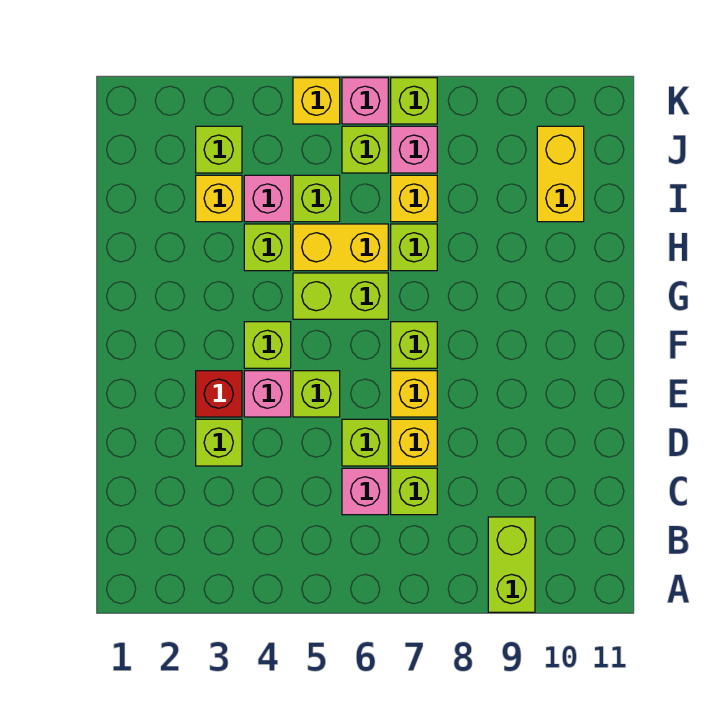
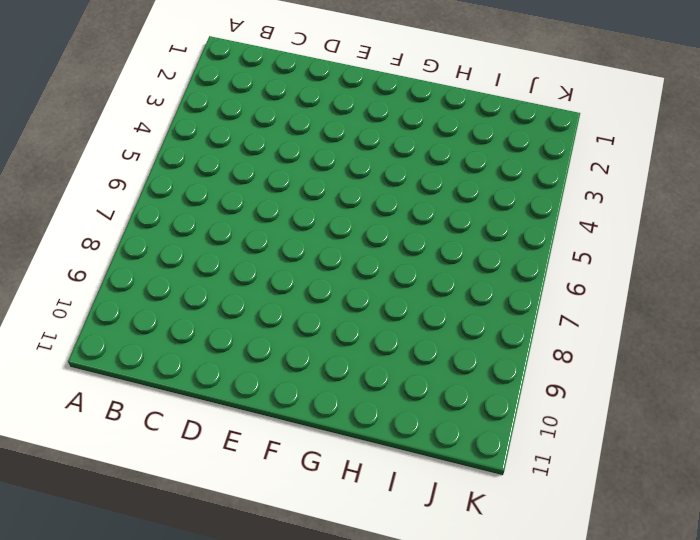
none -> lime brick A9:B9 level 1
none -> pink brick C6 level 1
none -> lime brick C7 level 1

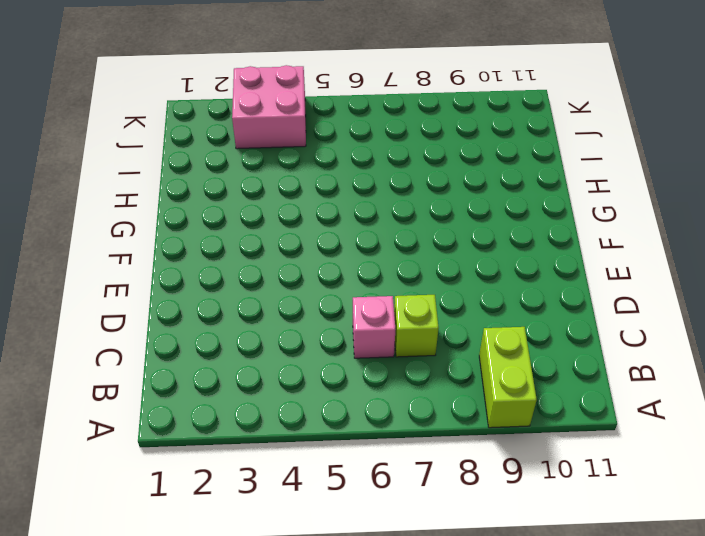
pink brick J3:K4 level 1 -> lime brick J3 level 1
none -> lime brick D3 level 1
none -> lime brick D6 level 1
none -> yellow brick D7 level 1

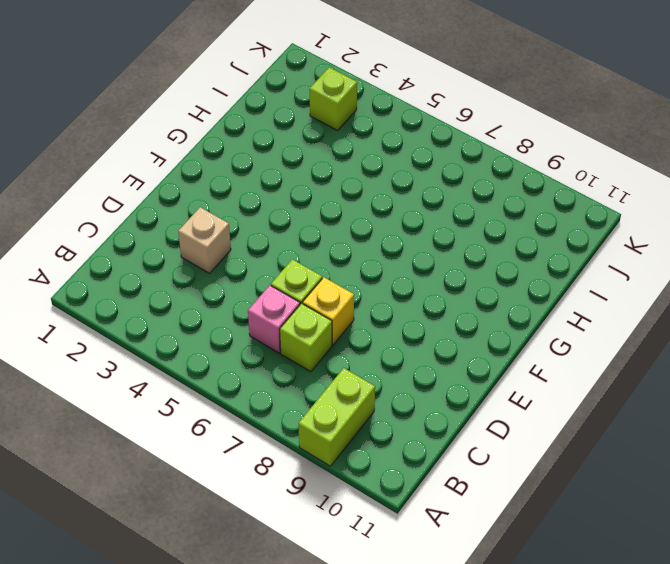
tan brick D3 level 1 -> lime brick D3 level 1
none -> red brick E3 level 1
none -> pink brick E4 level 1
none -> lime brick E5 level 1

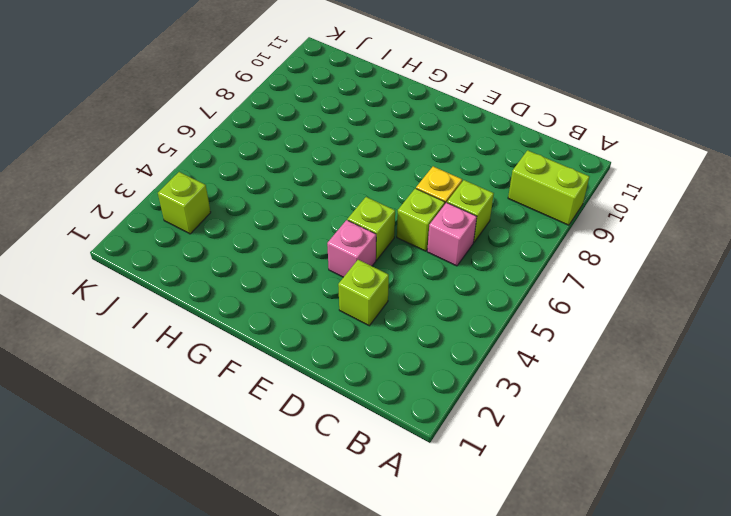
none -> red brick E3 level 1
none -> yellow brick E7 level 1
none -> lime brick F4 level 1

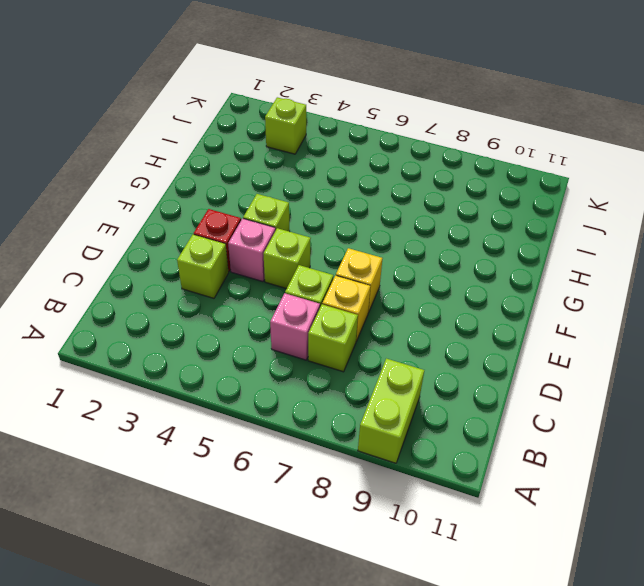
none -> lime brick F7 level 1
none -> lime brick G5:G6 level 1
none -> lime brick H4 level 1

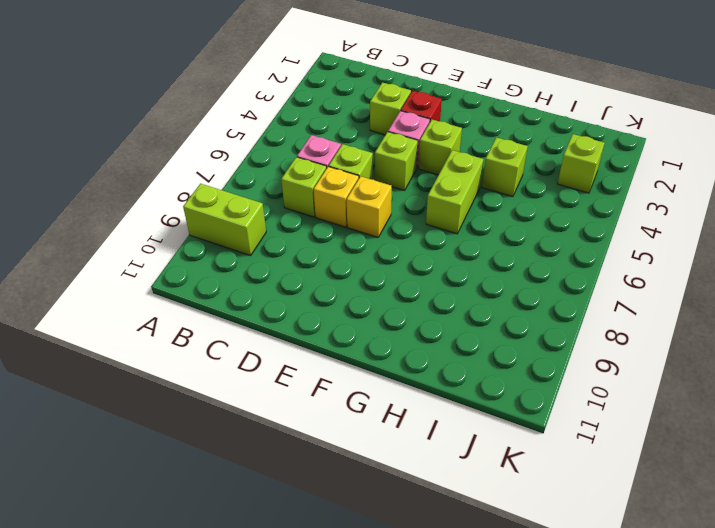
none -> lime brick F7 level 1
none -> yellow brick H5:H6 level 1
none -> lime brick H7 level 1

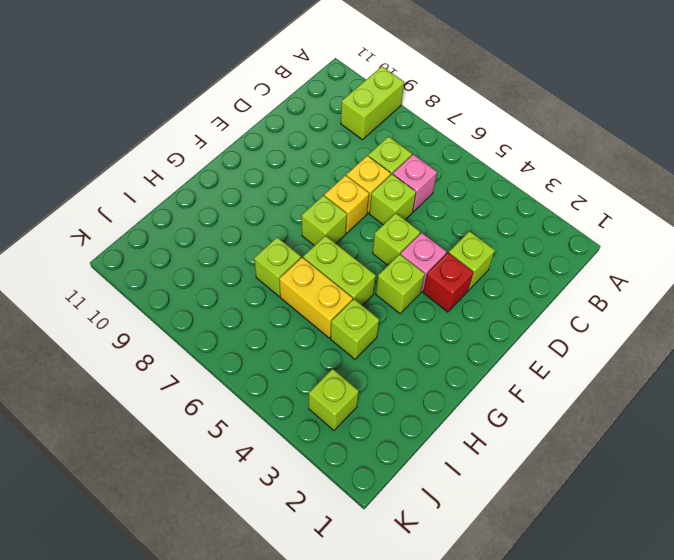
none -> yellow brick I3 level 1
none -> pink brick I4 level 1
none -> lime brick I5 level 1

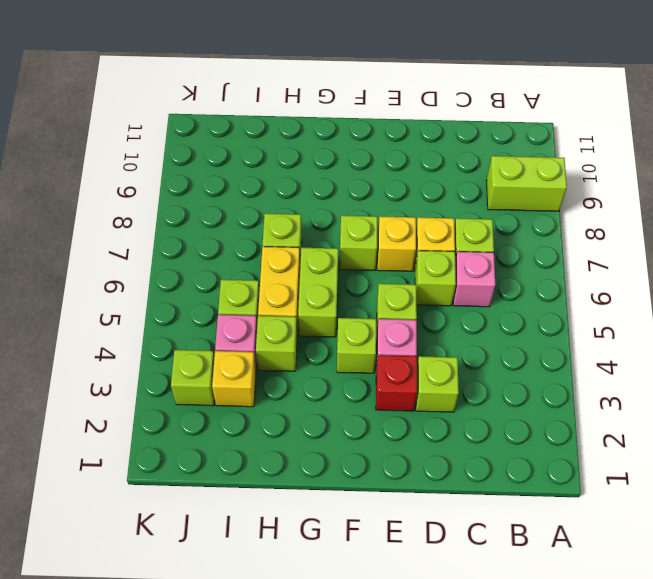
none -> yellow brick I7 level 1
none -> yellow brick I10:J10 level 1
none -> lime brick J6 level 1

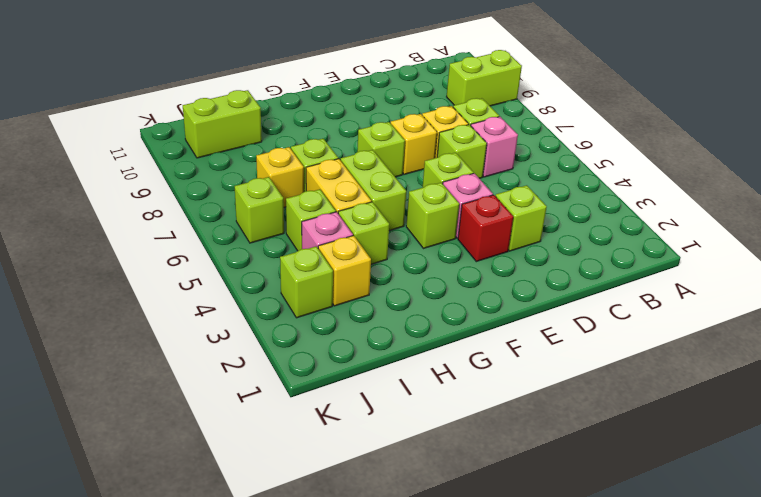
lime brick I10:J10 level 1 -> yellow brick I10:J10 level 1
none -> pink brick J7 level 1
none -> yellow brick K5 level 1
none -> pink brick K6 level 1

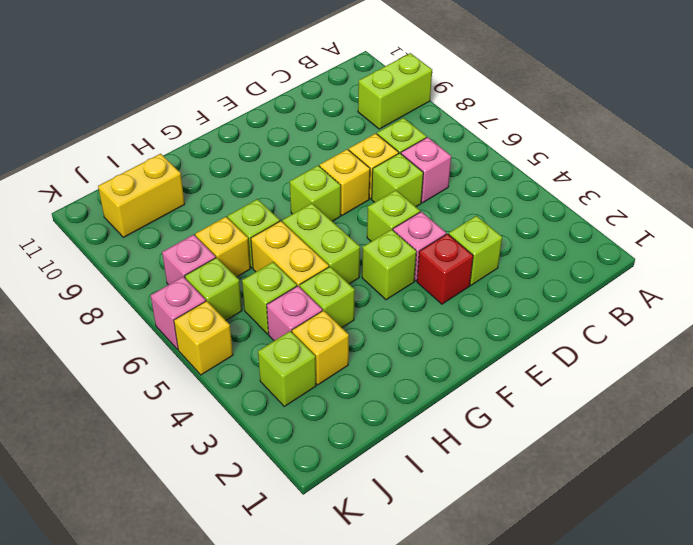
none -> lime brick K7 level 1

